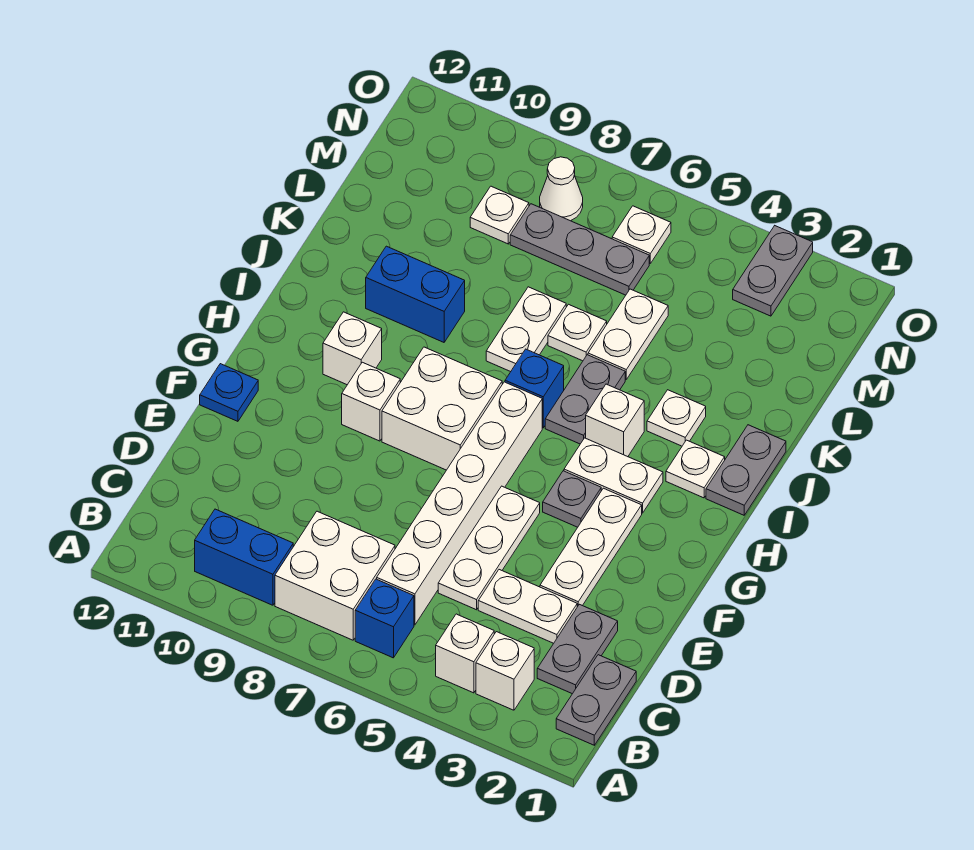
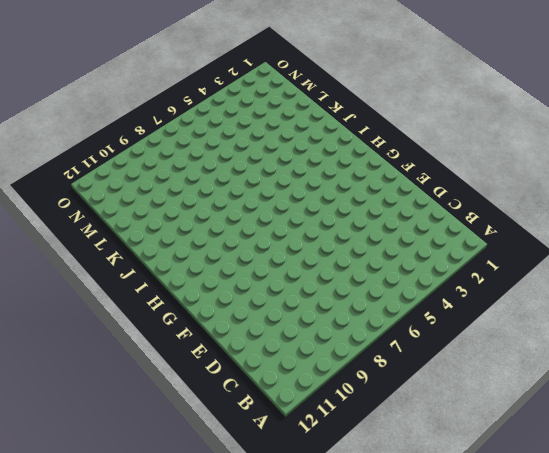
none -> grey plate B1:C1 level 1
none -> white brick B3 level 1
none -> white brick B4 level 1
none -> blue brick B6 level 1

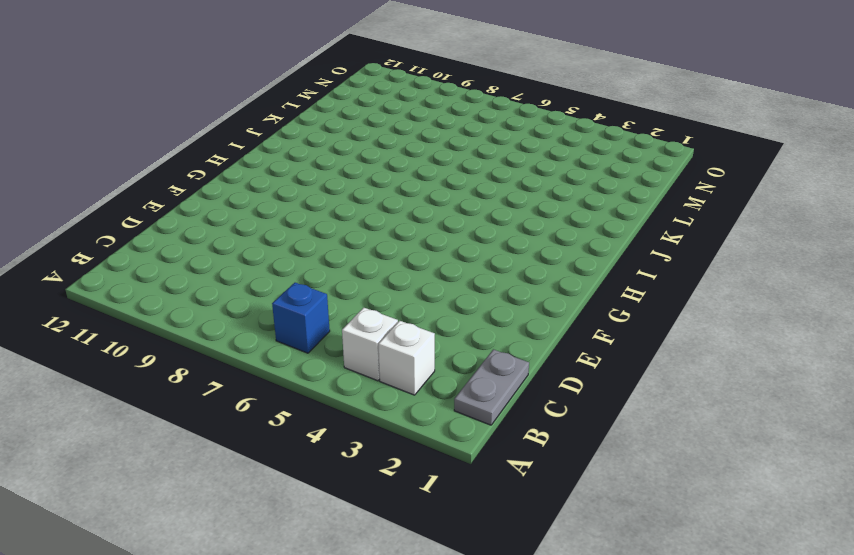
none -> white brick B7:C8 level 1
none -> blue brick B9:B10 level 1
none -> grey plate C2:D2 level 1
none -> white brick C6:H6 level 1

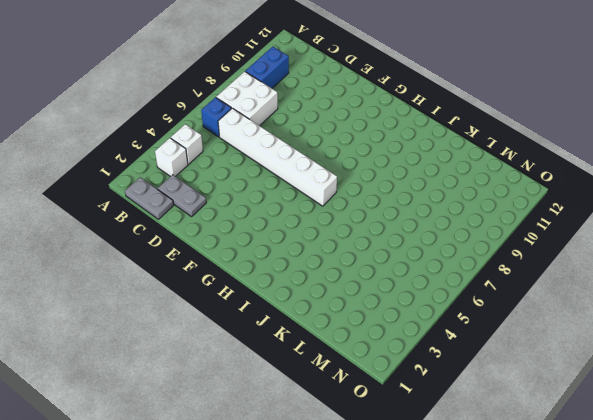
none -> white plate D3:D4 level 1
none -> white plate D5:F5 level 1
none -> white plate E3:G3 level 1
none -> blue plate F12 level 1

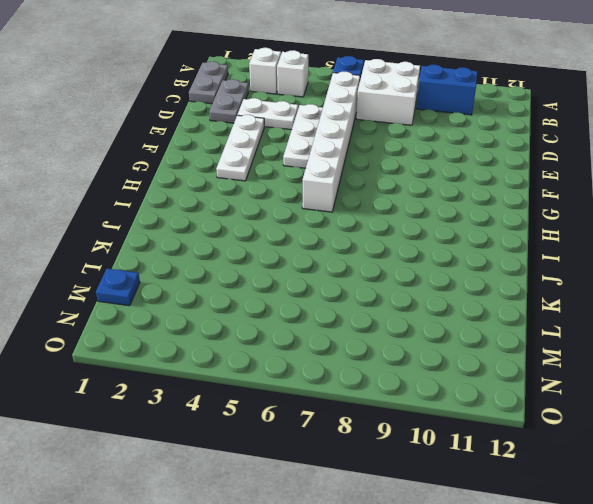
blue plate M1 level 1 -> blue plate F12 level 1
none -> grey plate G4 level 1
none -> white brick G7:H8 level 1
none -> white brick G9 level 1
none -> white plate H3:H4 level 1

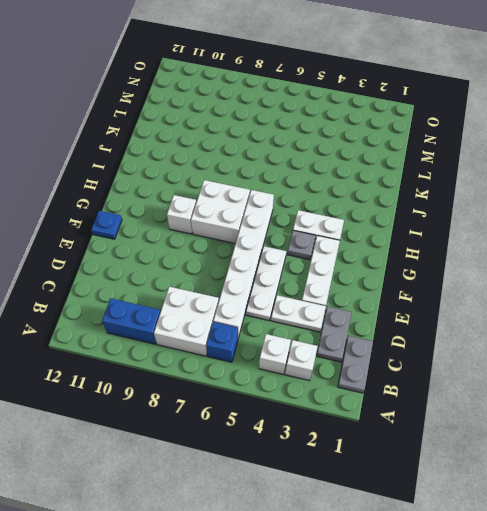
none -> white brick H10 level 1
none -> grey plate I1:J1 level 1
none -> white plate I2 level 1
none -> white brick I4 level 1

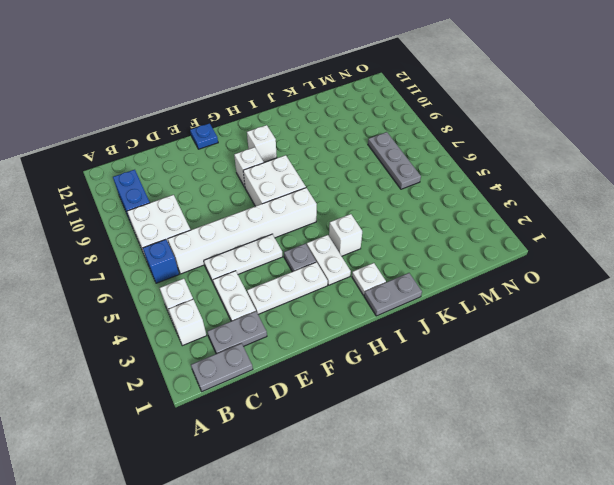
none -> grey plate I5:J5 level 1
none -> blue brick I6 level 1
none -> white plate J3 level 1
none -> white plate J7:K7 level 1

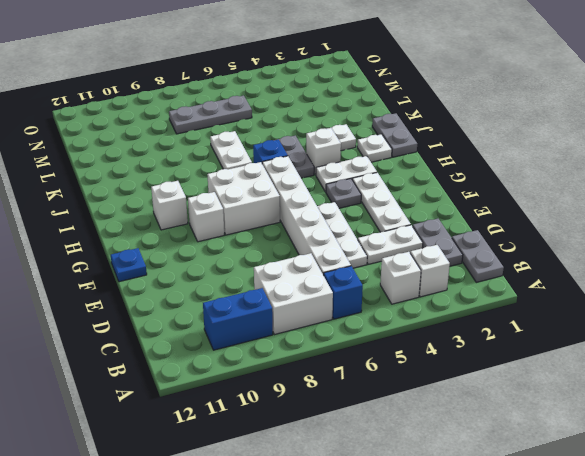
none -> blue brick J9:J10 level 1
none -> white plate K5:L5 level 1
none -> white plate K6 level 1
none -> white plate M9 level 1

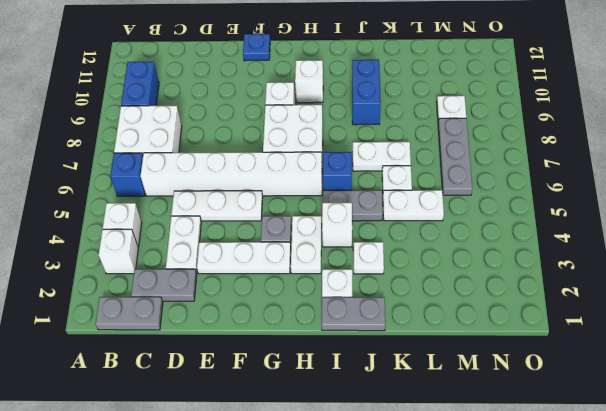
none -> grey plate N3:O3 level 1
none -> white plate N6 level 1
none -> white cone N8 level 1

